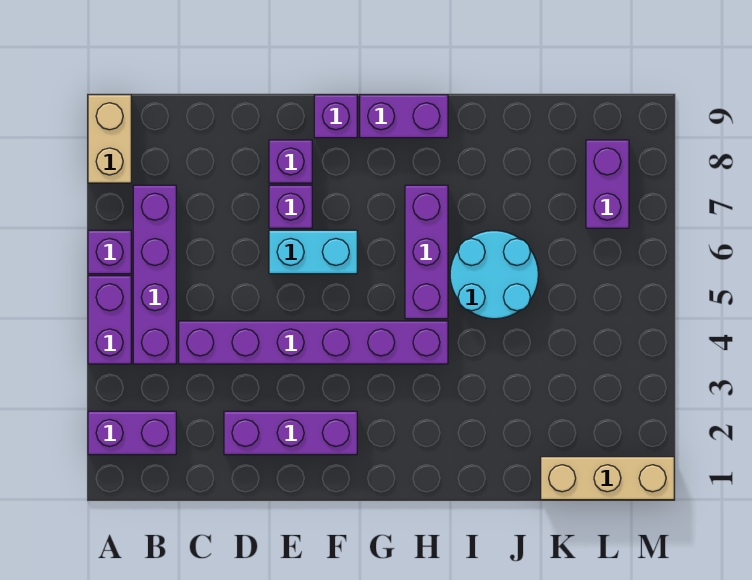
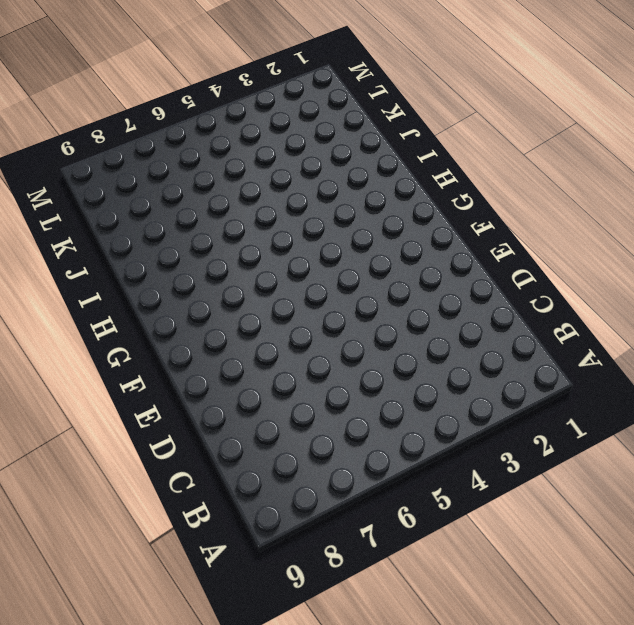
none -> purple brick A2:B2 level 1
none -> purple brick A4:A5 level 1
none -> purple brick A6 level 1

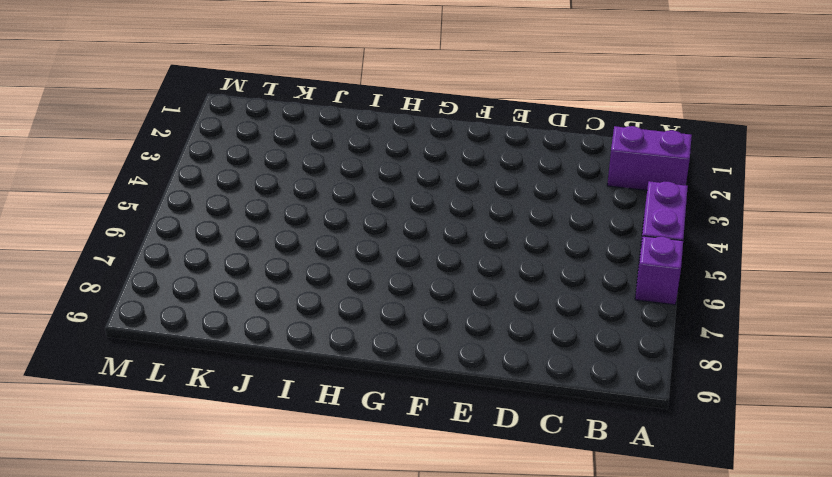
none -> tan brick A8:A9 level 1
none -> purple brick B4:B7 level 1
none -> purple brick C4:H4 level 1

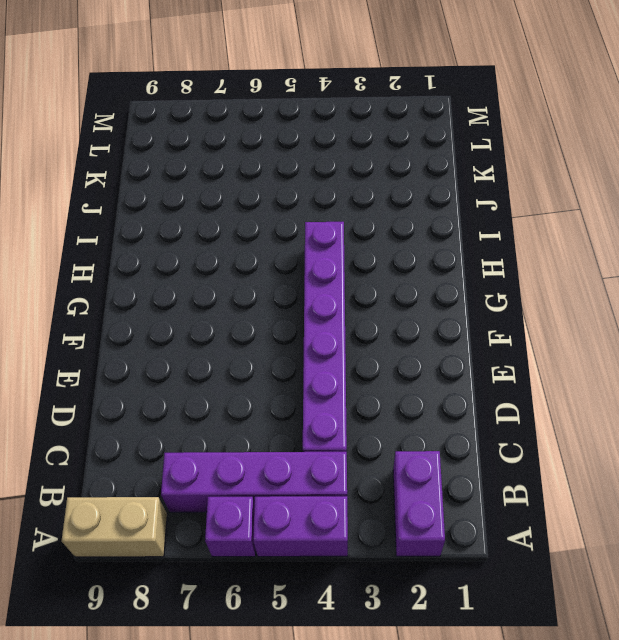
none -> purple brick D2:F2 level 1
none -> cyan brick E6:F6 level 1
none -> purple brick E7 level 1

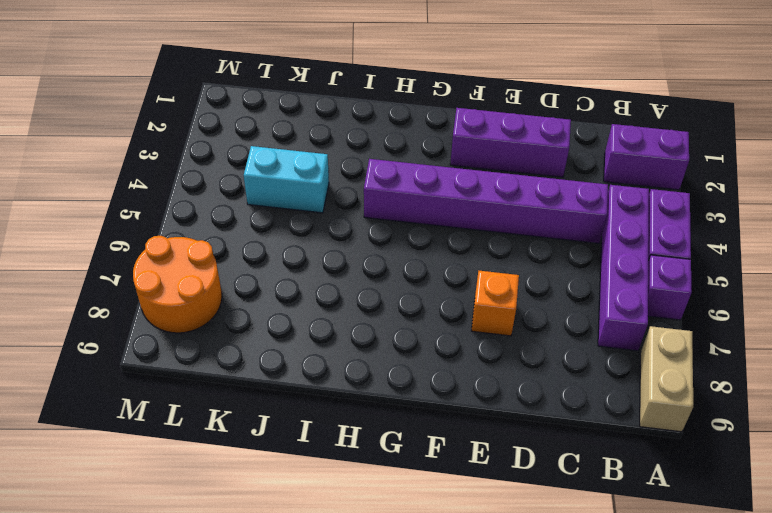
orange brick E7 level 1 -> purple brick E7 level 1
cyan brick J4:K4 level 1 -> cyan brick E6:F6 level 1
orange round brick L7:M8 level 1 -> purple brick L7:L8 level 1
none -> purple brick E8 level 1
none -> purple brick F9 level 1
none -> purple brick G9:H9 level 1

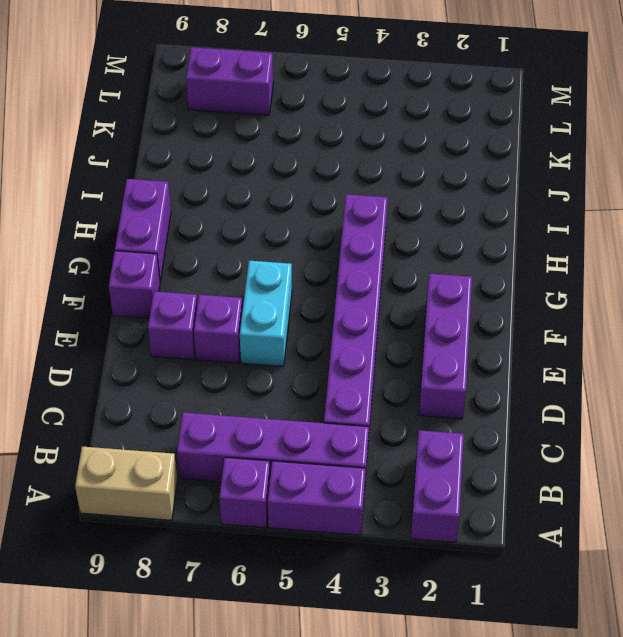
none -> purple brick H5:H7 level 1
none -> cyan round brick I5:J6 level 1
none -> tan brick K1:M1 level 1

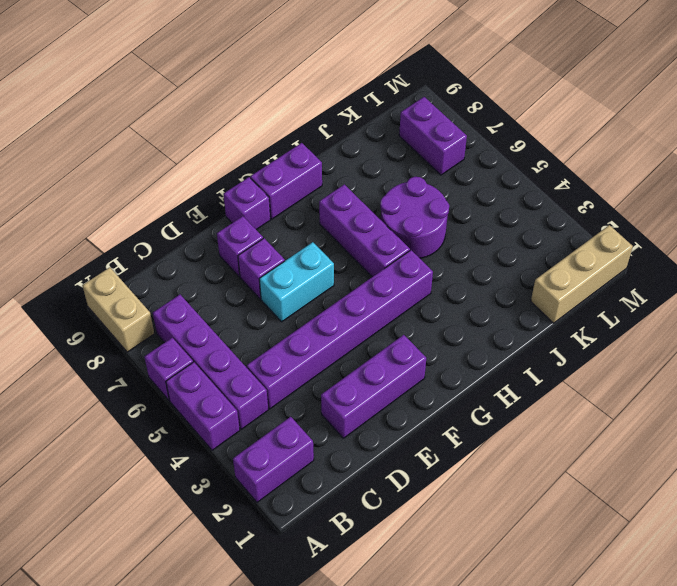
purple round brick I5:J6 level 1 -> cyan round brick I5:J6 level 1

